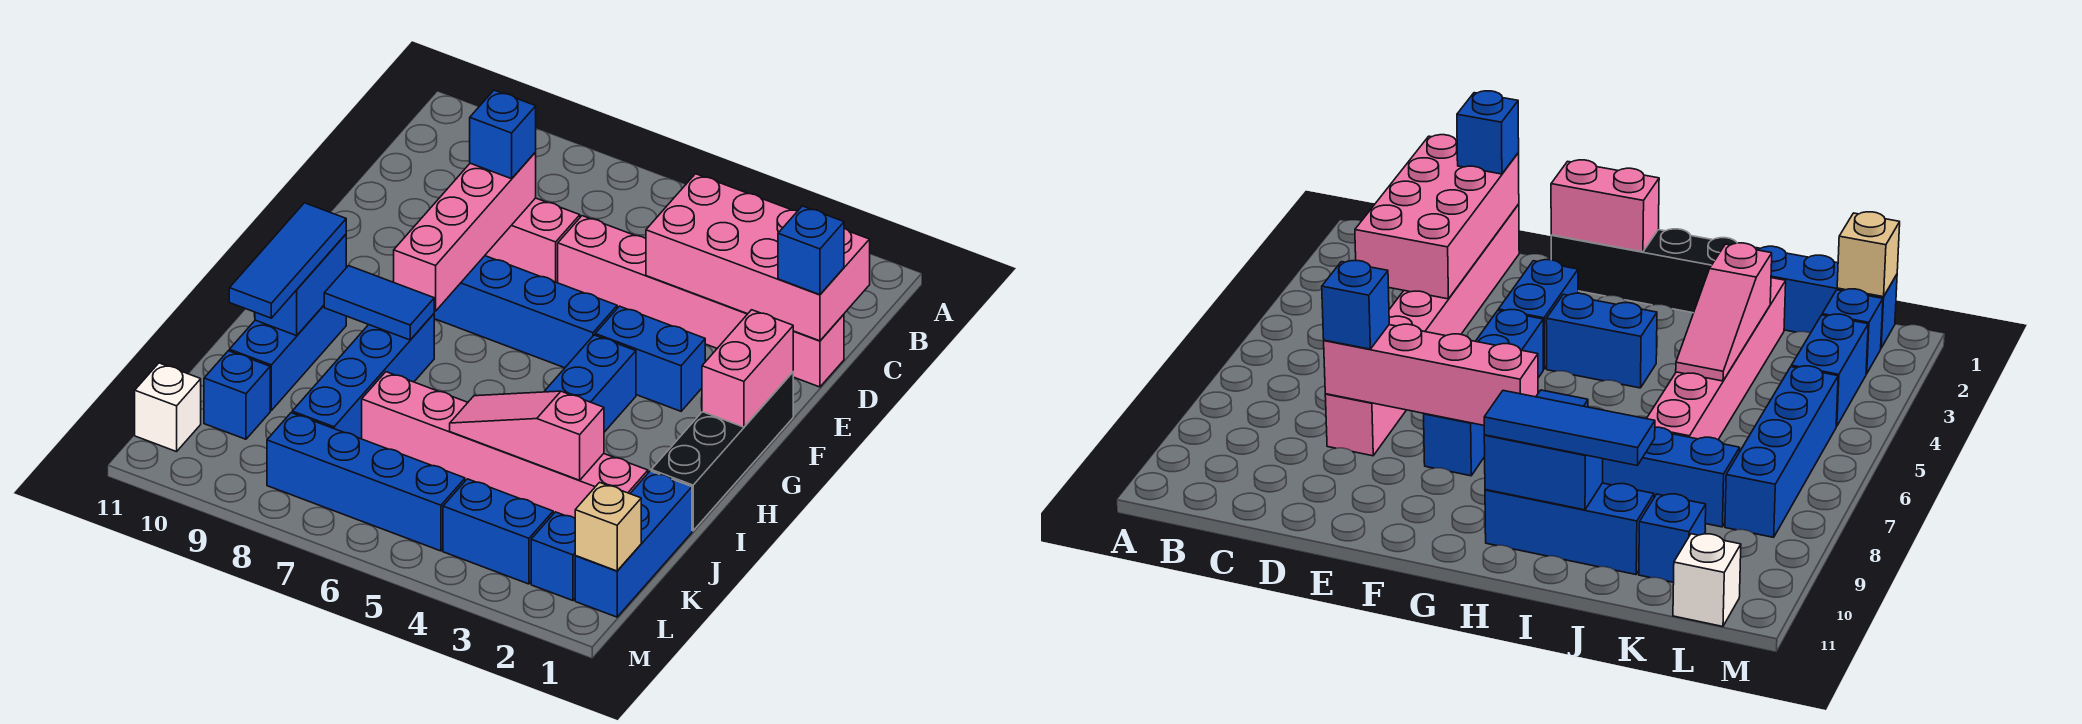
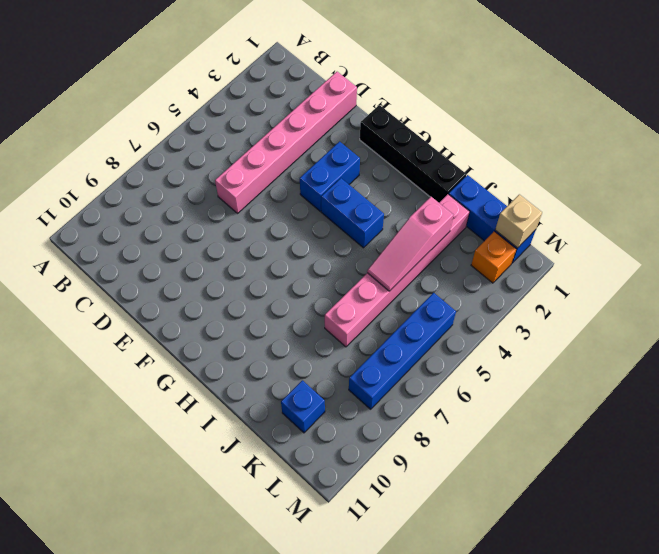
orange brick L2 level 1 -> blue brick L2 level 1
none -> pink brick D7:D8 level 1
none -> blue brick F5:F8 level 1
none -> blue brick H8:K8 level 1

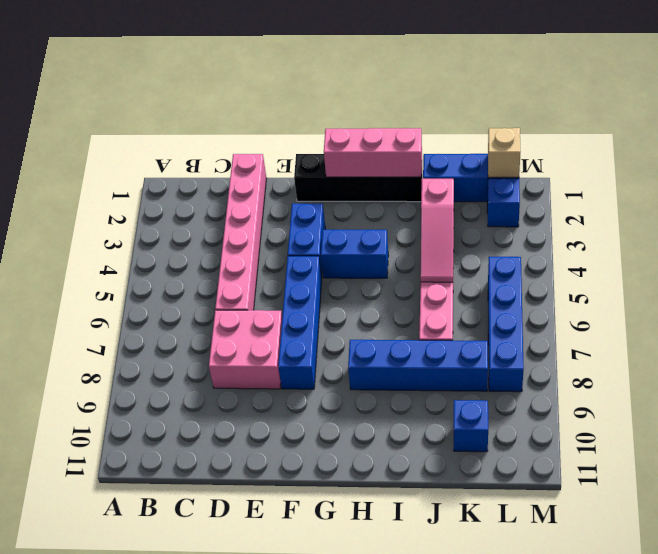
pink brick D7:E8 level 1 -> pink brick D7:D8 level 1
pink brick G1:I1 level 2 -> pink brick F1:G1 level 2
none -> blue brick H10:J10 level 1
none -> blue brick L3:L4 level 1
none -> white brick L11 level 1

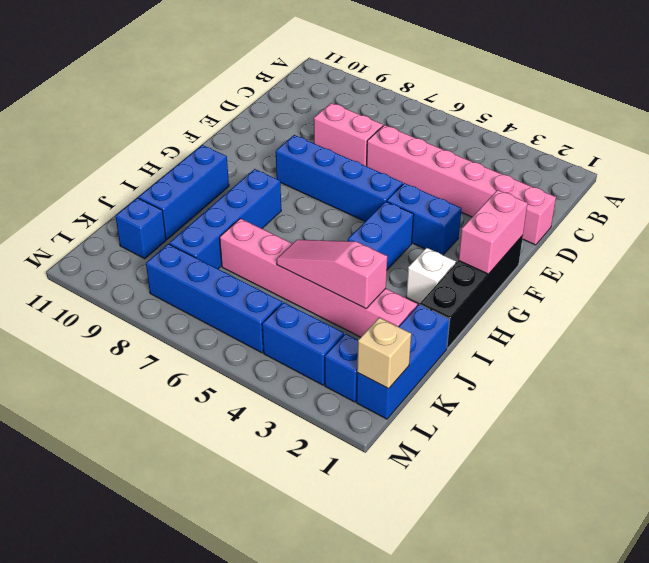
white brick H2 level 1 -> white brick L11 level 1
none -> pink brick C1:D4 level 2
none -> pink brick D8:G8 level 2
none -> blue tile H8:H9 level 2

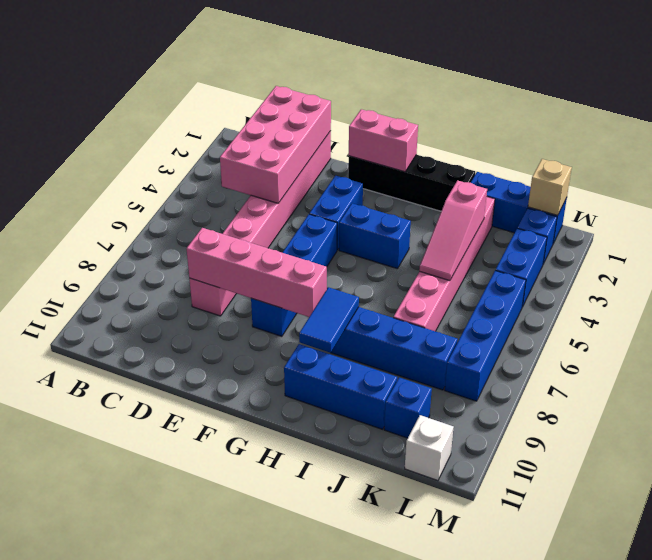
none -> blue brick H10:I10 level 2
none -> blue brick D1 level 3
none -> blue brick D8 level 3

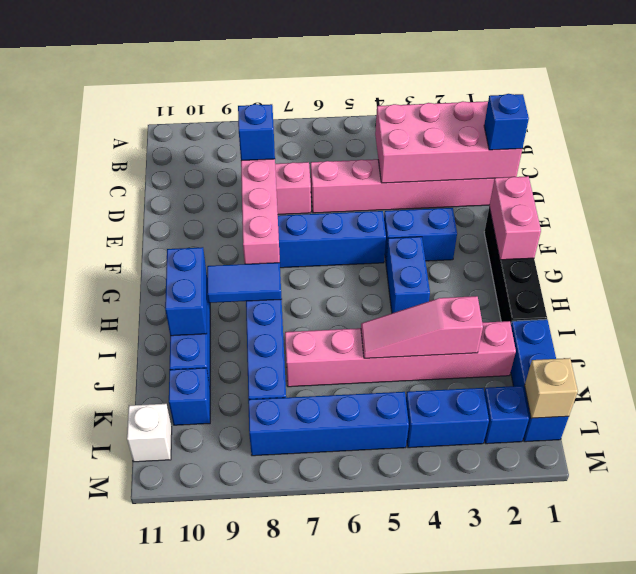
none -> blue tile H10:J10 level 3

